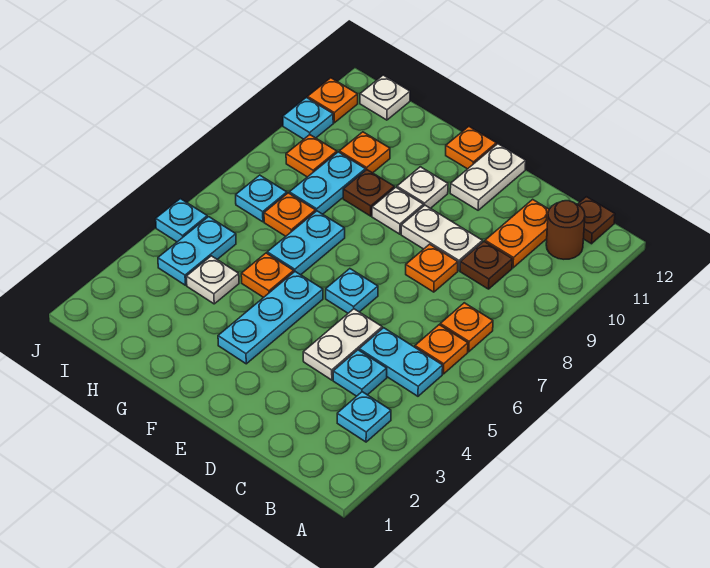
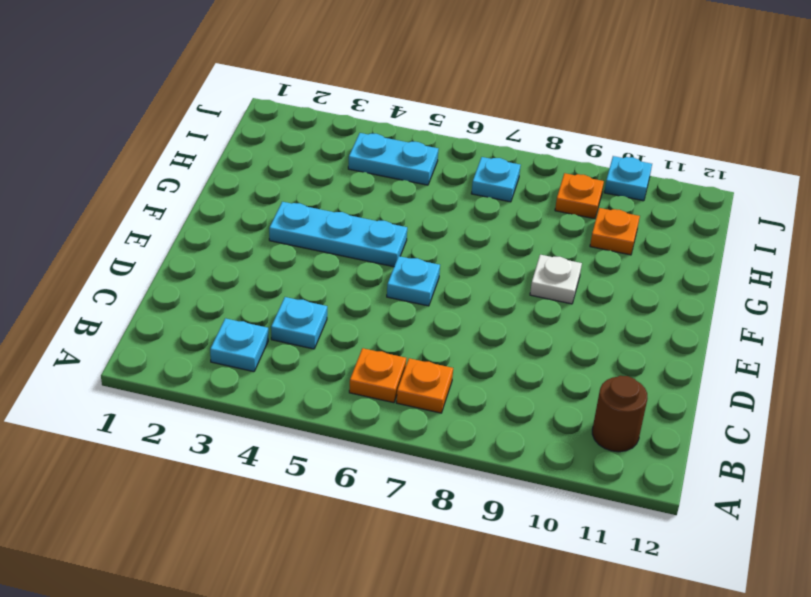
none -> cyan plate B5:C5 level 1
none -> brown plate B12 level 1
none -> brown plate C9 level 1
none -> orange plate C10:C11 level 1

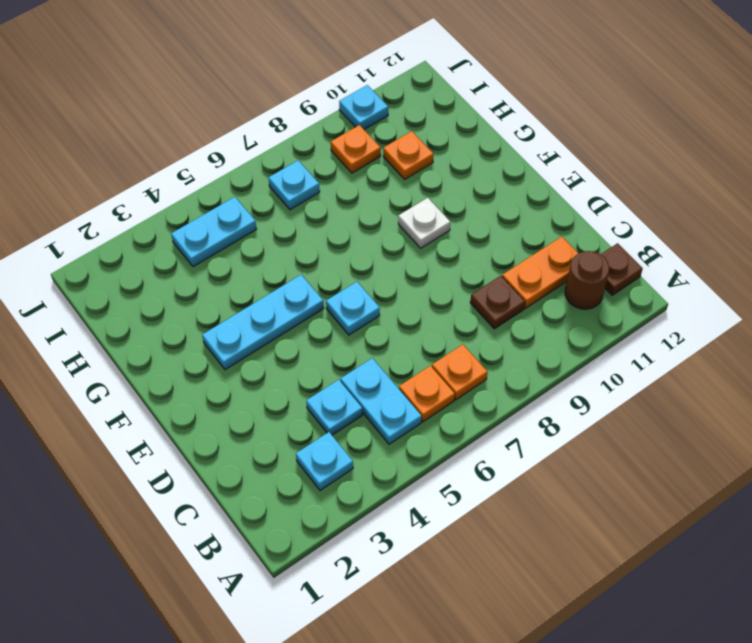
none -> white plate D4:D5 level 1
none -> orange plate D8 level 1
none -> white plate D9:E9 level 1
none -> white plate E11:E12 level 1

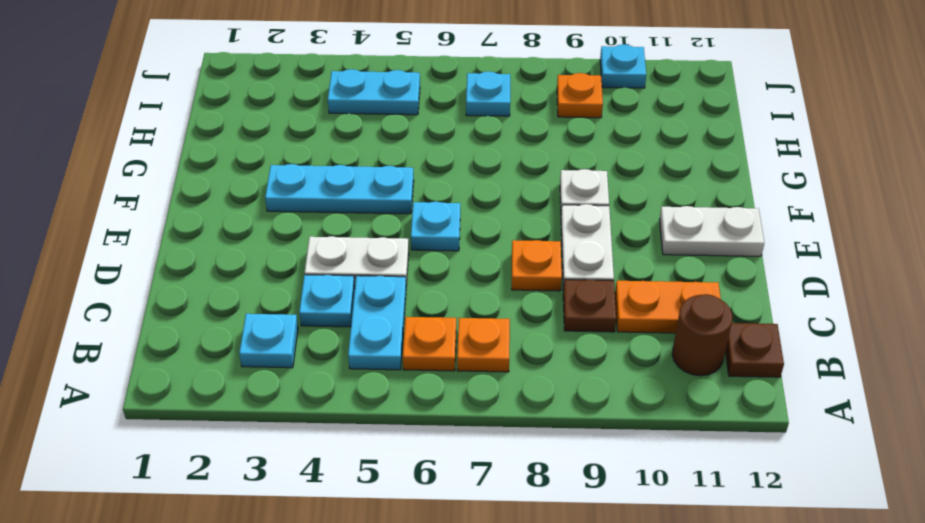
none -> white plate F10 level 1
none -> orange plate F12 level 1
none -> orange plate G5 level 1
none -> cyan plate G6:G7 level 1

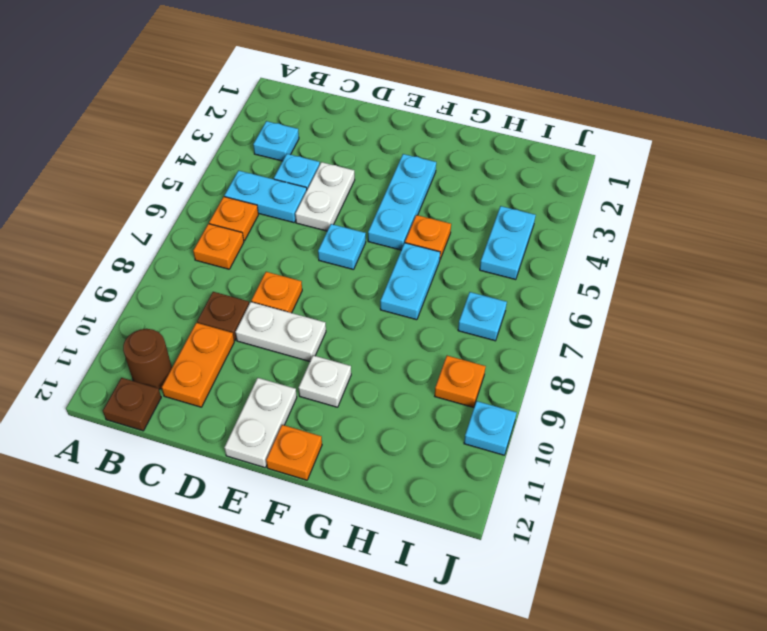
none -> white plate F9 level 1
none -> brown plate G9 level 1
none -> white plate H4 level 1
none -> orange plate H7 level 1

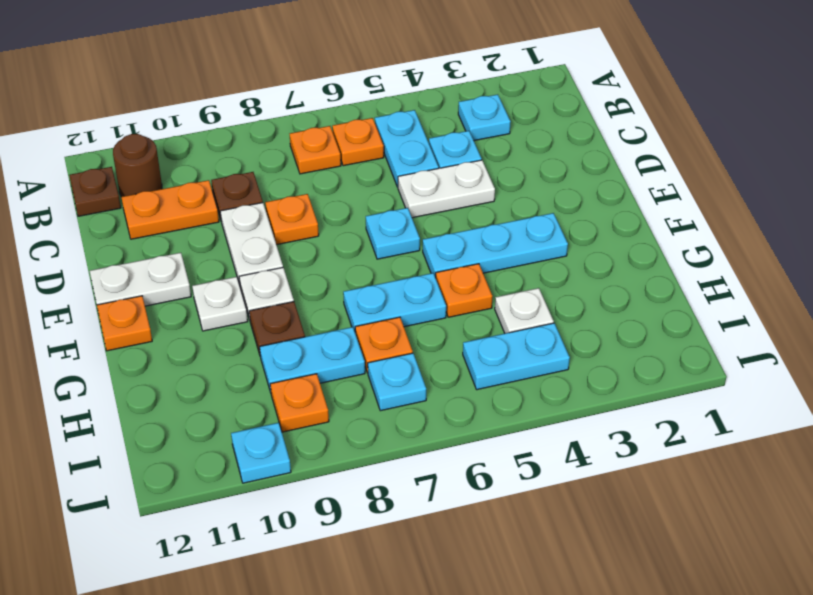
none -> orange plate H10 level 1
none -> white plate I12 level 1
none -> cyan plate J5 level 1
none -> orange plate J11 level 1

